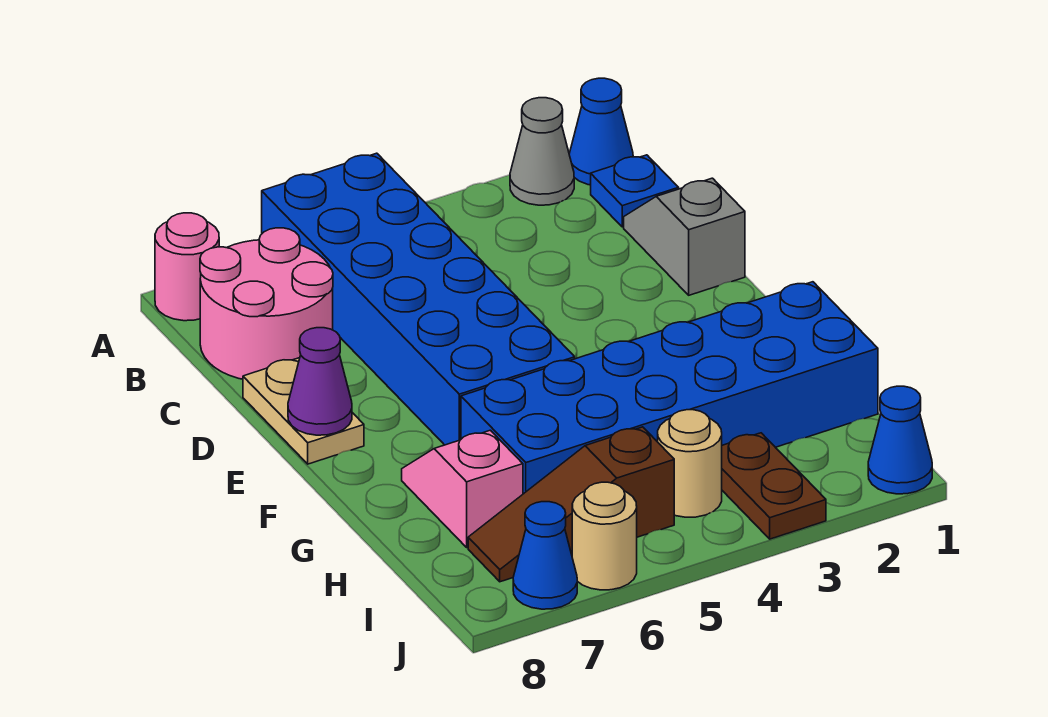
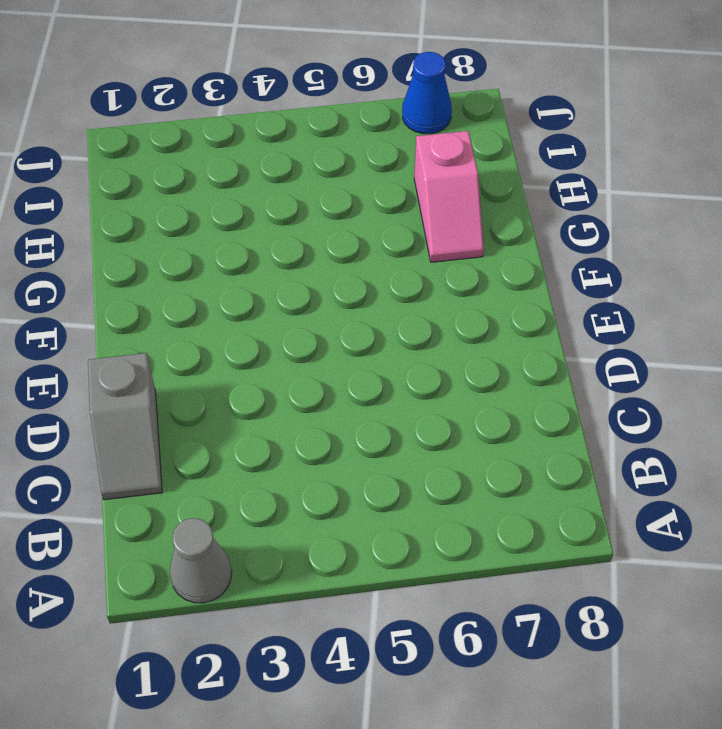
none -> blue cone A1 level 1
none -> blue brick A5:F6 level 1
none -> pink round brick A8 level 1

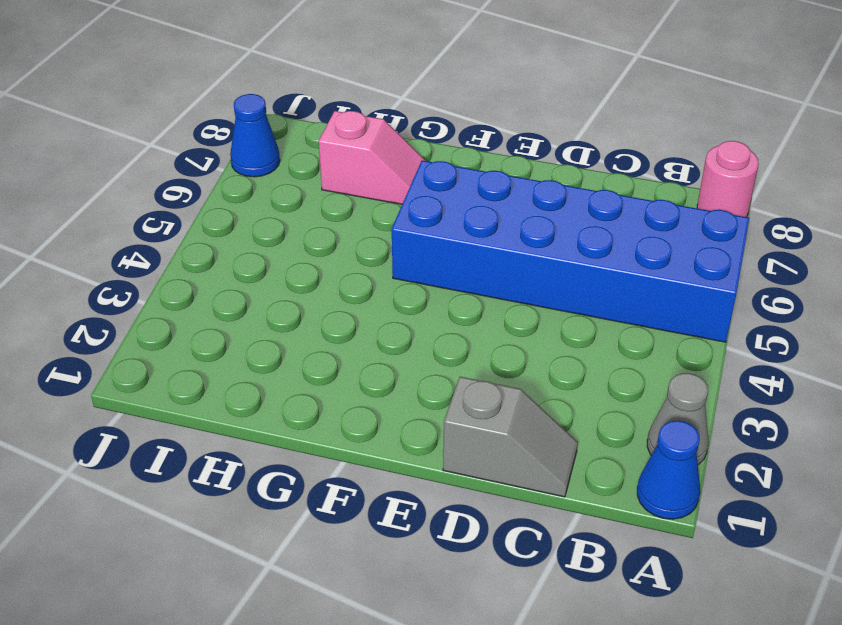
none -> blue plate B1 level 1
none -> pink round brick B7:C8 level 1
none -> tan plate D8:E8 level 1

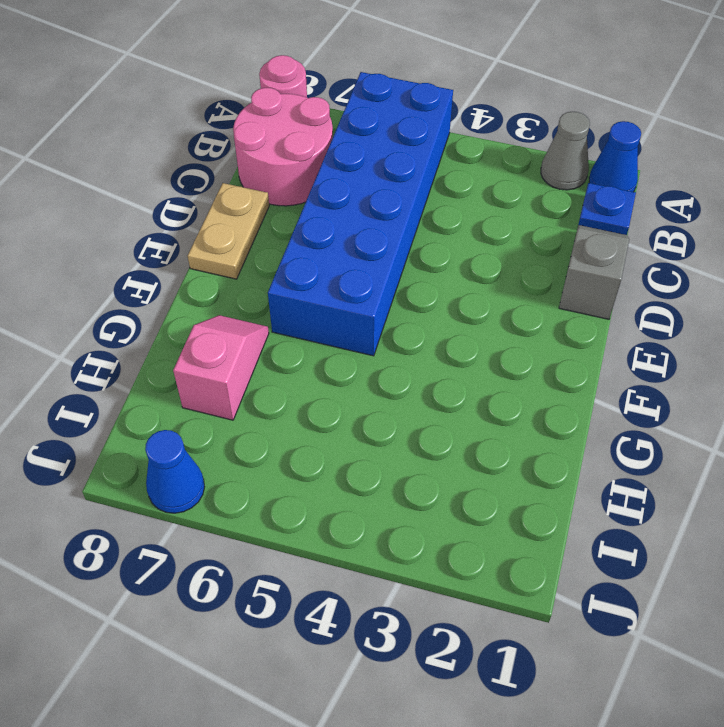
none -> blue brick G1:H6 level 1
none -> brown plate I3:J3 level 1
none -> tan round brick I4 level 1

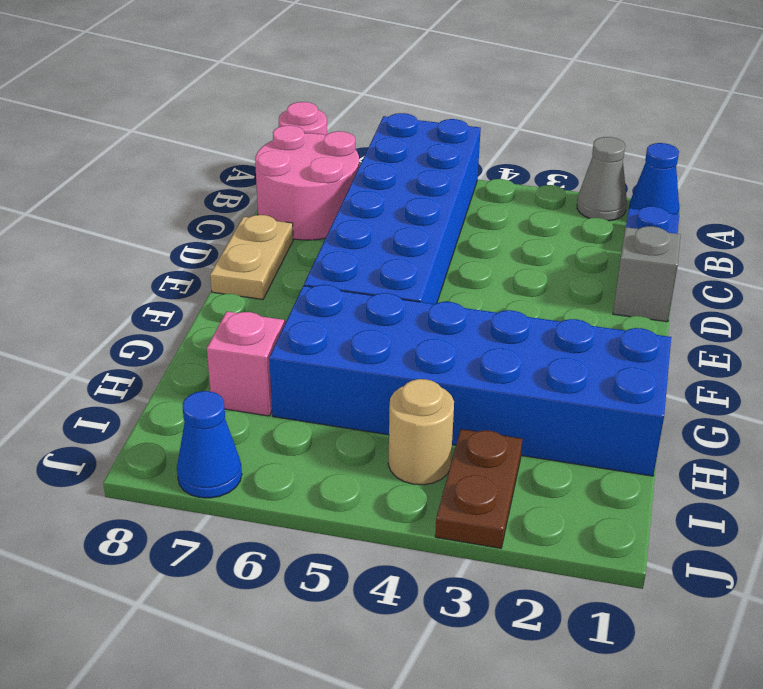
none -> brown slope I5:I7 level 1 top 5
none -> blue cone J1 level 1
none -> tan round brick J6 level 1

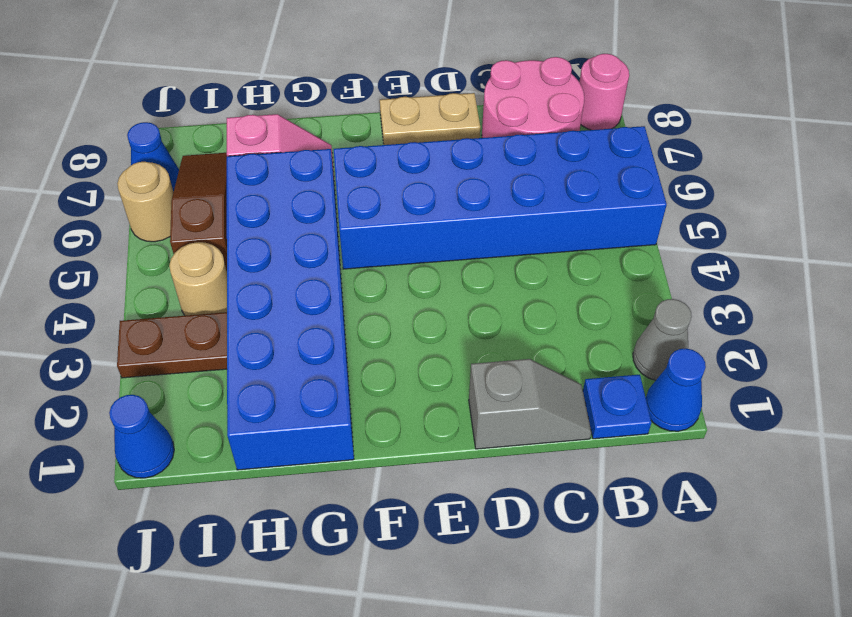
none -> purple cone E8 level 2

